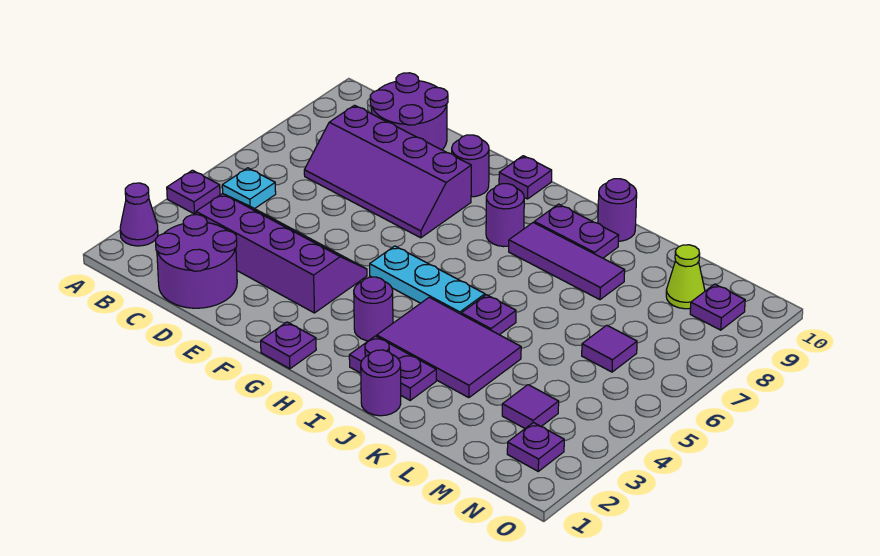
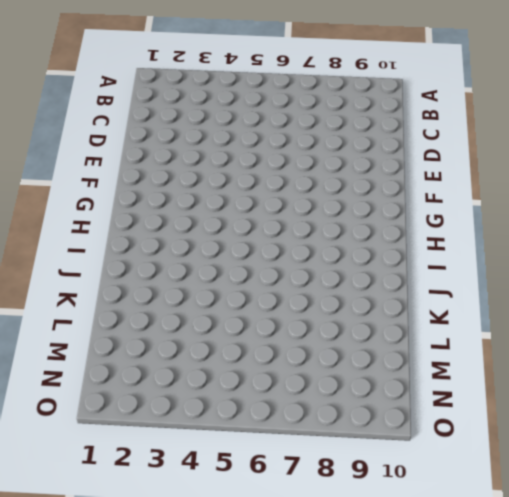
none -> purple cone A2 level 1
none -> purple plate A4 level 1
none -> cyan plate B5 level 1

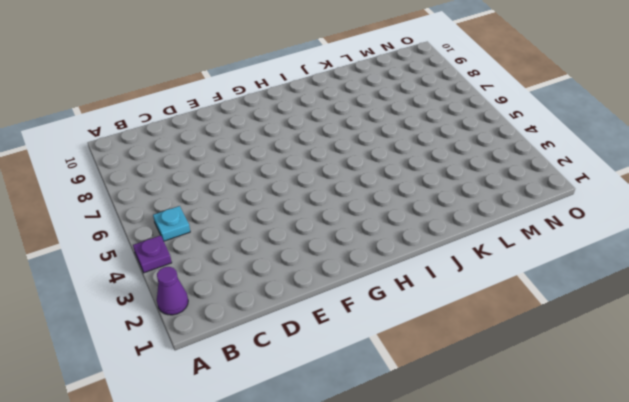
none -> purple round brick C1:D2 level 1
none -> purple slope C3:F4 level 1 top 3
none -> purple slope C7:F8 level 1 top 8

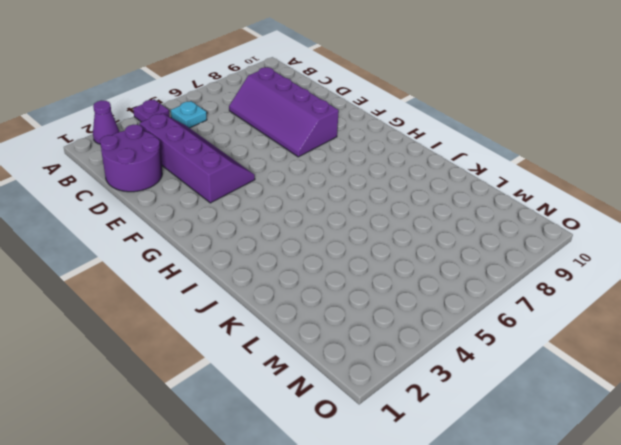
none -> purple round brick C9:D10 level 1
none -> purple round brick F9 level 1
none -> purple plate G1 level 1

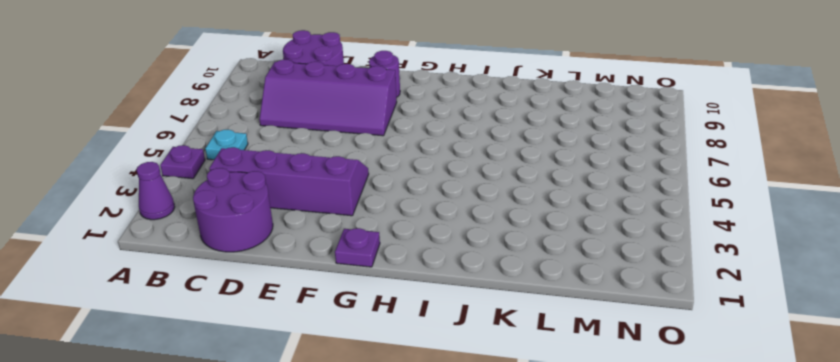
none -> cyan plate G5:I5 level 1
none -> purple plate G10 level 1
none -> purple round brick H3 level 1

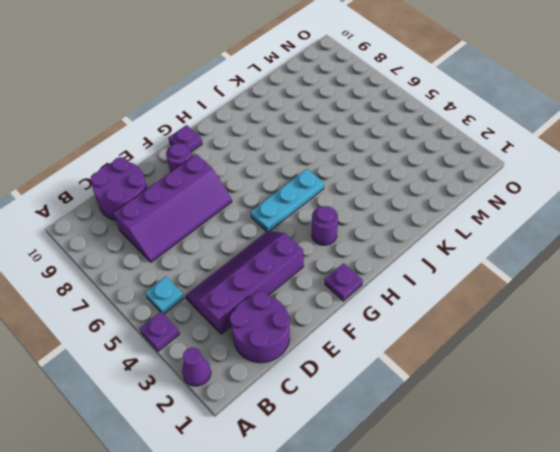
none -> purple round brick H8 level 1
none -> purple plate I2:J2 level 1
none -> purple tile I3:K4 level 1

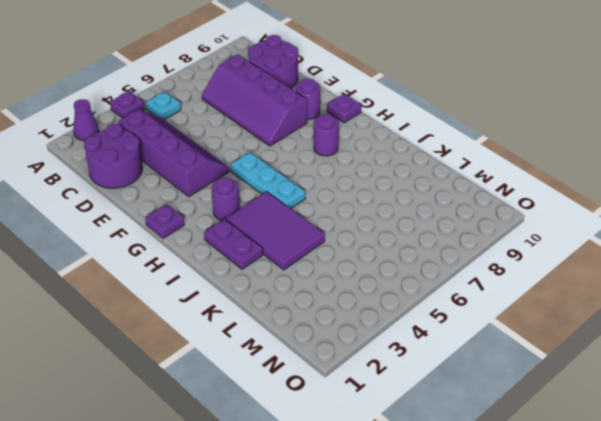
none -> purple tile I8:K8 level 1
none -> purple plate I9:J9 level 1
none -> purple round brick J1 level 1

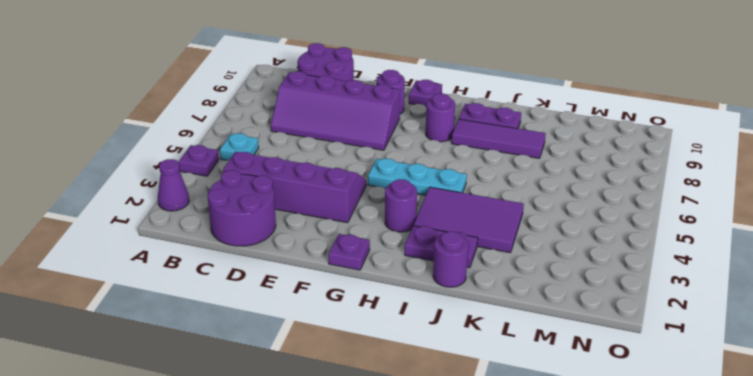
none -> purple plate J5 level 1
none -> purple round brick J10 level 1
none -> purple tile M3 level 1

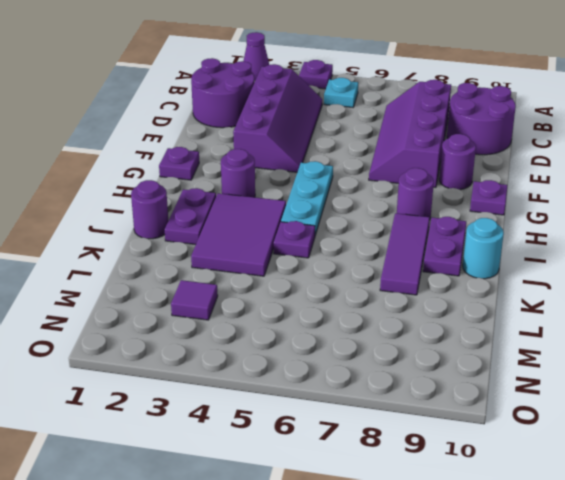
cyan round brick J10 level 1 -> purple round brick J10 level 1
none -> purple tile M6 level 1
none -> lime cone M9 level 1
none -> purple plate N2 level 1

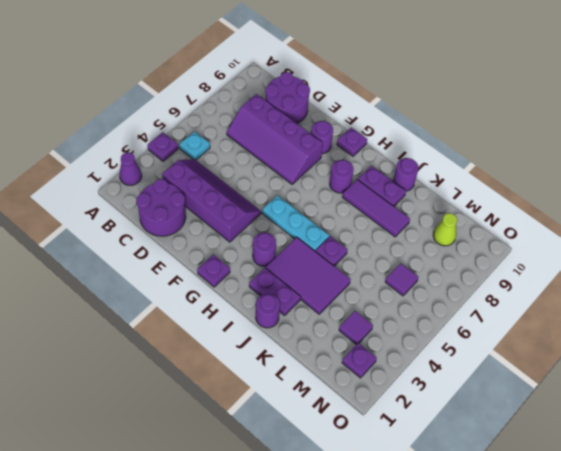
none -> purple plate N9 level 1

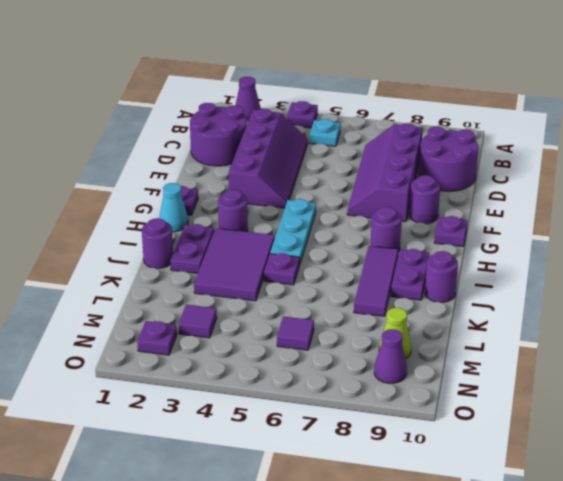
cyan cone H1 level 1 -> none
purple cone N9 level 1 -> purple plate N9 level 1

